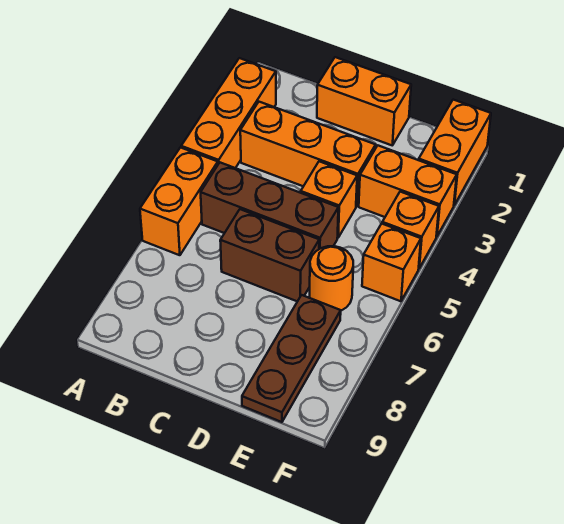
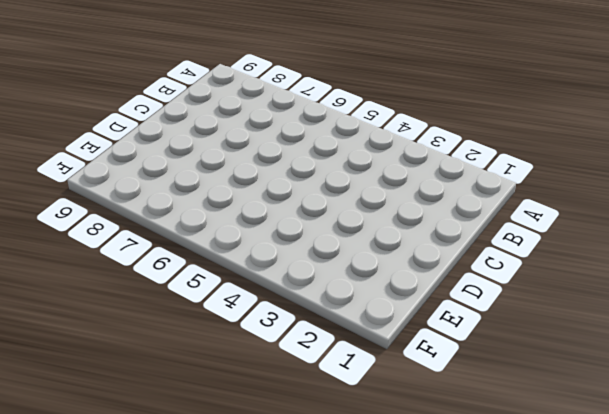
none -> orange brick A2:A4 level 1
none -> orange brick A5:A6 level 1
none -> orange brick B3:D3 level 1

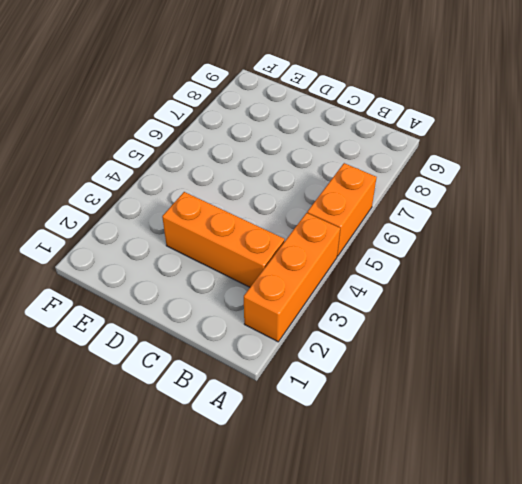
none -> brown brick B5:D5 level 1
none -> orange brick C1:D1 level 1
none -> brown brick C6:D6 level 1

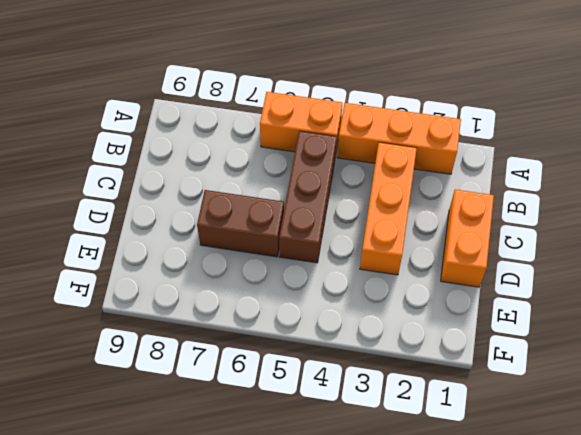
brown brick D6:D7 level 1 -> brown brick C6:D6 level 1
none -> orange brick D4 level 1
none -> orange brick E3:F3 level 1
none -> orange round brick E6 level 1

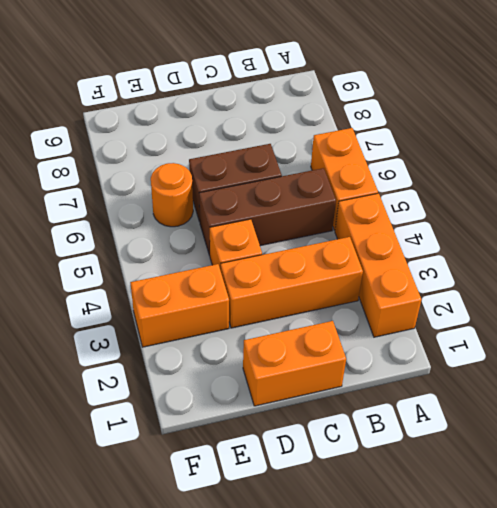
none -> brown plate E7:E9 level 1
none -> orange brick F1:F2 level 1
none -> orange brick F4 level 1

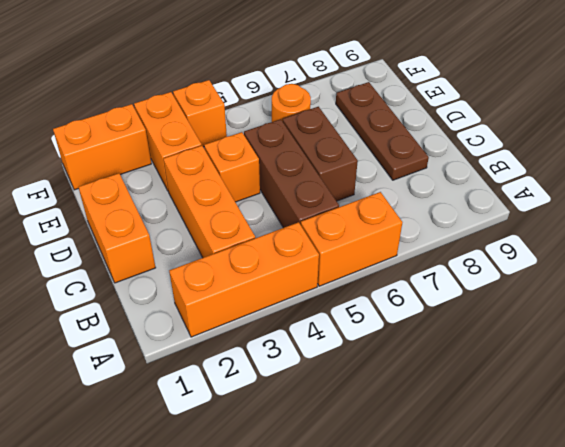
brown plate C8:E8 level 1 -> brown plate E7:E9 level 1
none -> orange brick F5 level 1

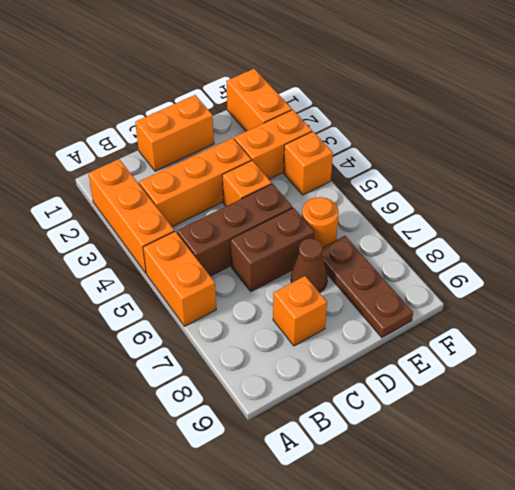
orange brick C8 level 1 -> orange brick F5 level 1
brown cone D7 level 1 -> none

